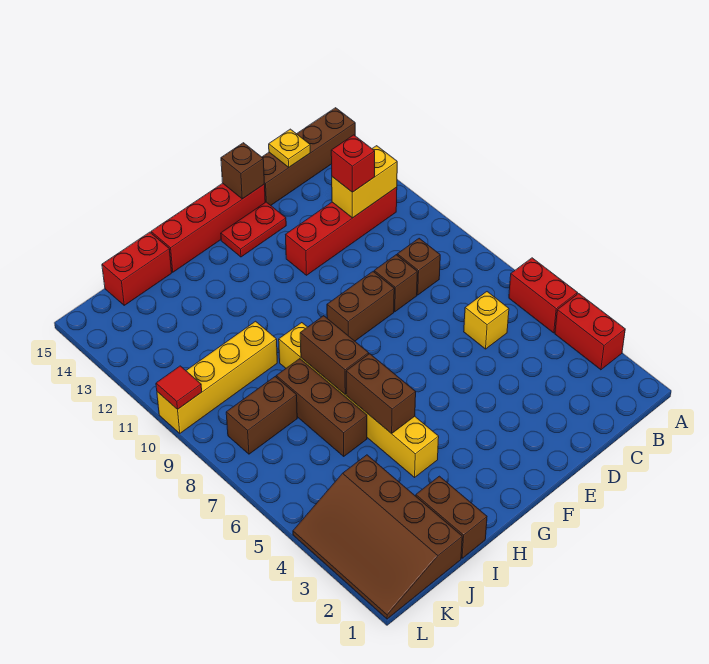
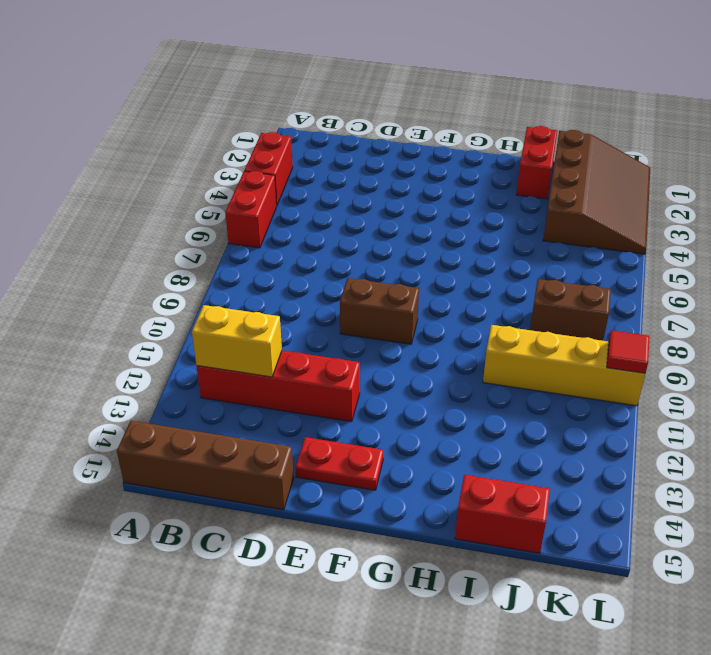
red brick I1:I2 level 1 -> brown brick I1:I2 level 1
none -> yellow brick C6 level 1
none -> brown brick C9 level 1
none -> brown brick D9 level 1

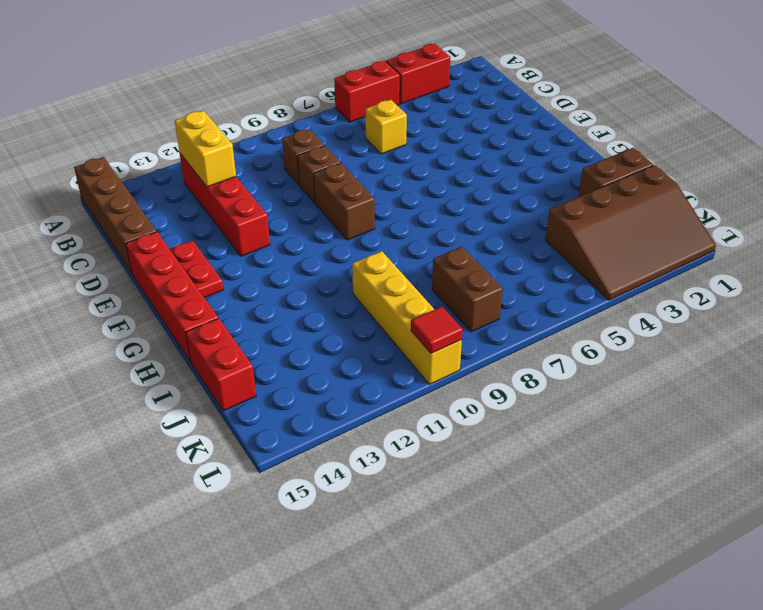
none -> yellow brick H4:H9 level 1
none -> brown brick I6:I8 level 1
none -> yellow plate C15 level 2

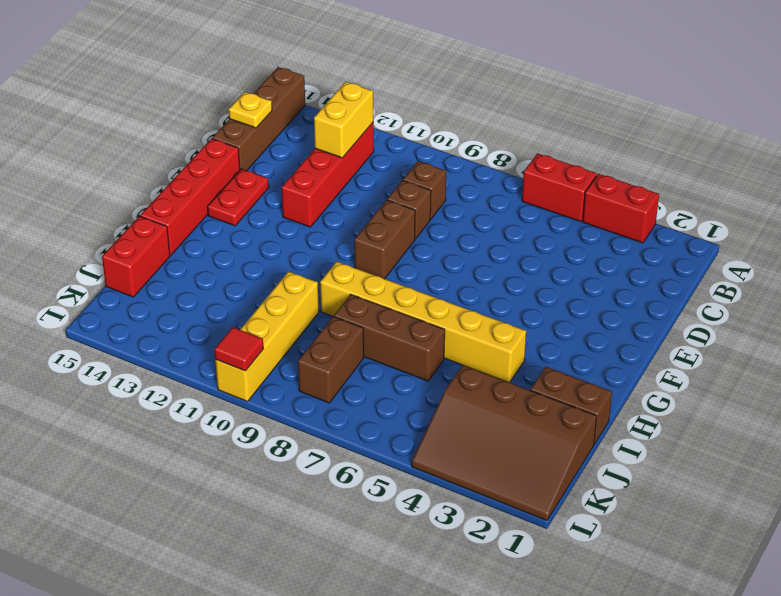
none -> yellow brick C6 level 1
none -> brown brick E15 level 2
none -> brown brick H5:H6 level 2

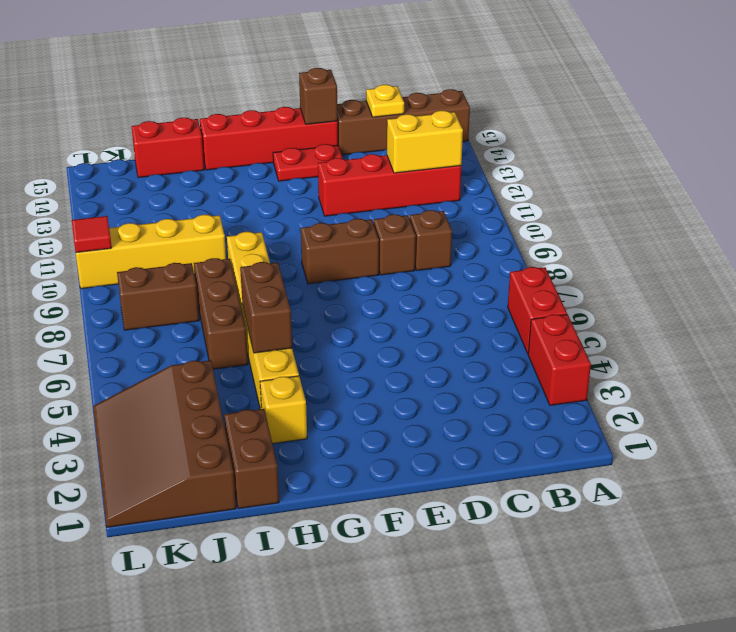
yellow brick H3 level 1 -> yellow brick C6 level 1
none -> brown brick H7:H8 level 2
none -> red brick C12 level 3

